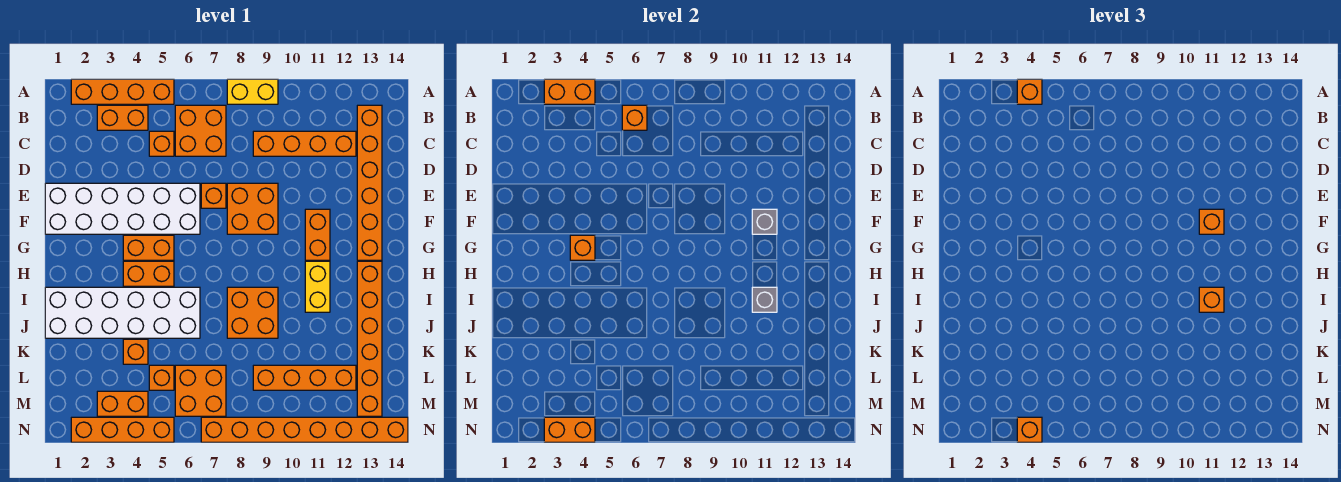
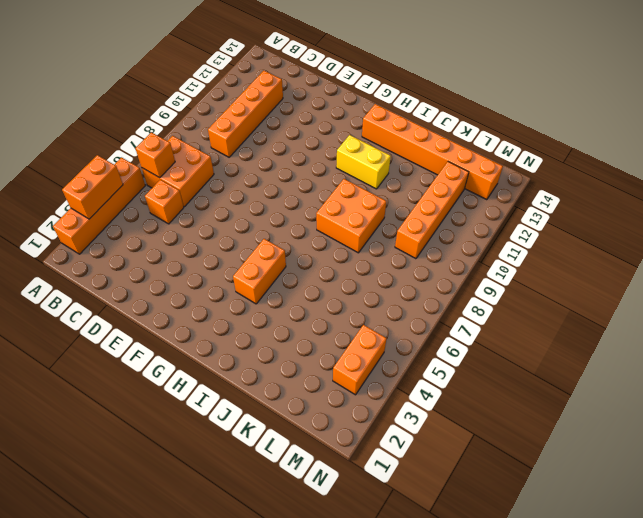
none -> yellow brick A8:A9 level 1
none -> orange brick B3:B4 level 1
none -> orange brick B13:G13 level 1
none -> white brick E1:F6 level 1

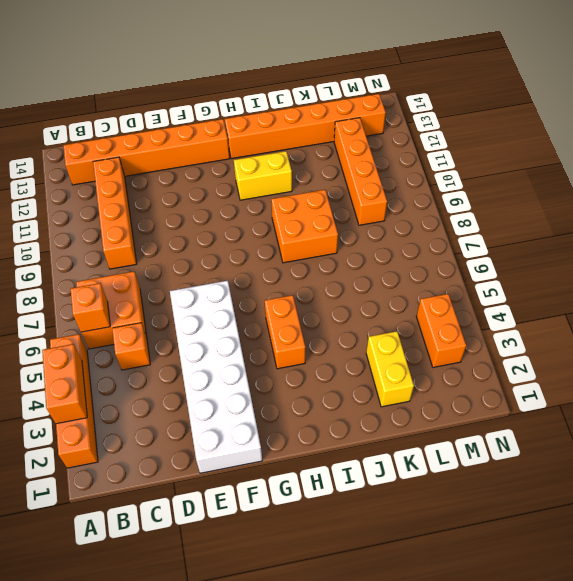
yellow brick K2:K3 level 1 -> yellow brick A8:A9 level 1
none -> orange brick B3:B4 level 1
none -> orange brick E7 level 1
none -> orange brick E8:F9 level 1
none -> orange brick F11:G11 level 1

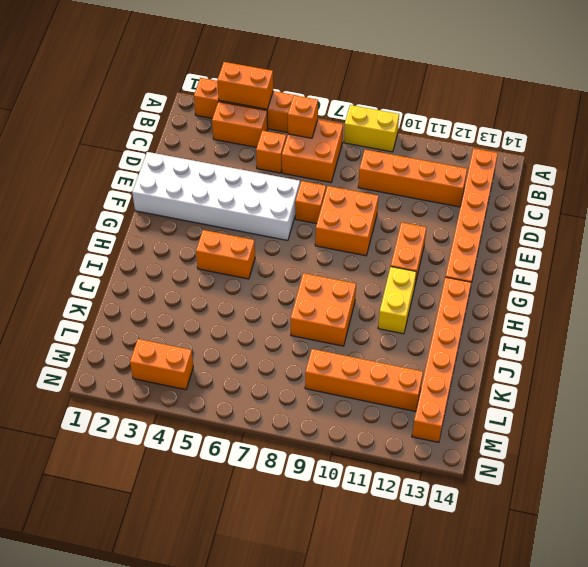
none -> orange brick G4:G5 level 1
none -> white brick I1:J6 level 1
none -> orange brick K4 level 1
none -> orange brick L5 level 1

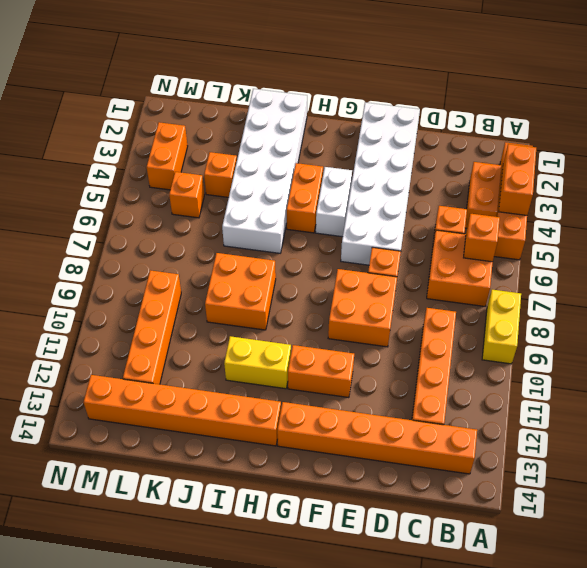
white brick G4:G5 level 1 -> orange brick G4:G5 level 1
none -> orange brick L6:M7 level 1
none -> orange brick N2:N5 level 1
none -> orange brick N7:N14 level 1
none -> grey brick F11 level 2

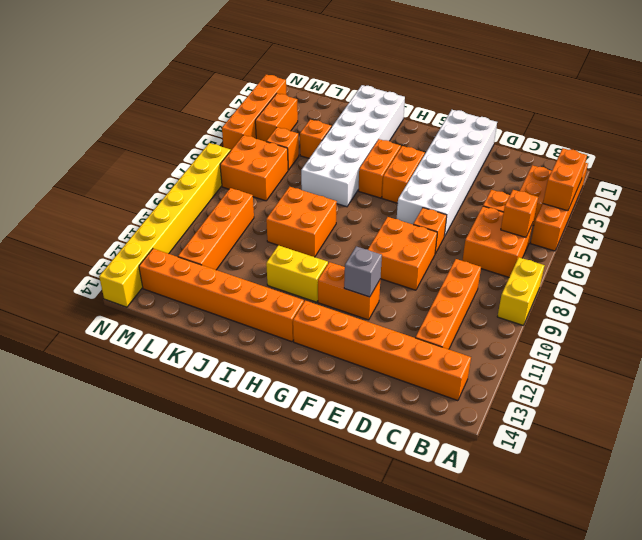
yellow brick N7:N14 level 1 -> orange brick N7:N14 level 1
none -> orange brick G4 level 2
none -> grey brick I11 level 2
none -> orange brick N3:N4 level 2
none -> orange brick A4 level 3

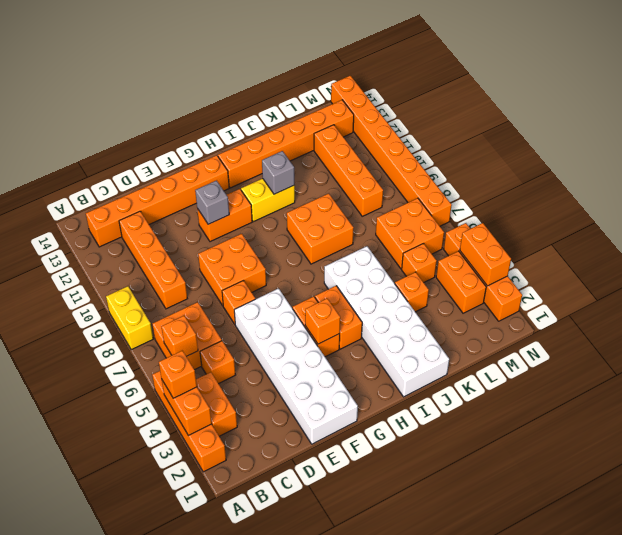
none -> orange brick F11 level 3
none -> orange brick I11 level 3
none -> orange brick N4 level 3

